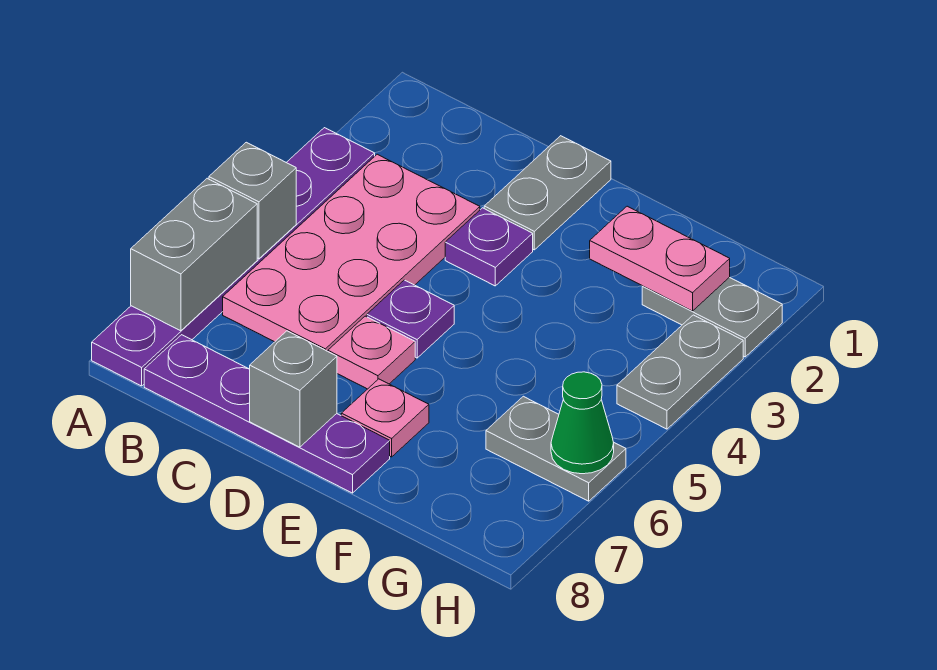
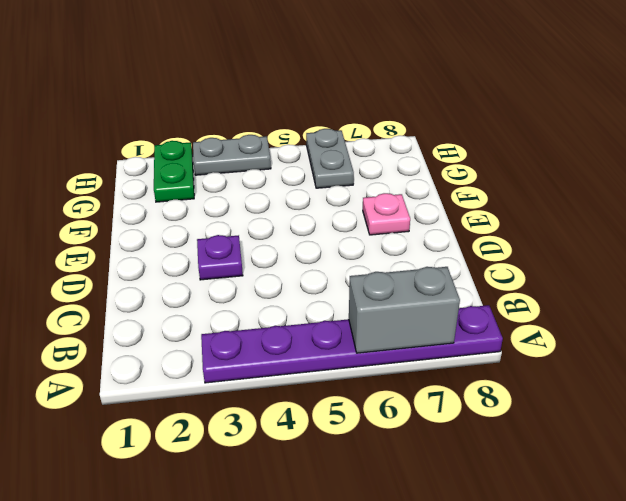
green plate G2:H2 level 1 -> grey plate G2:H2 level 1
none -> pink plate B3:C6 level 1
none -> purple plate B8:E8 level 1
none -> grey plate D1:D2 level 1

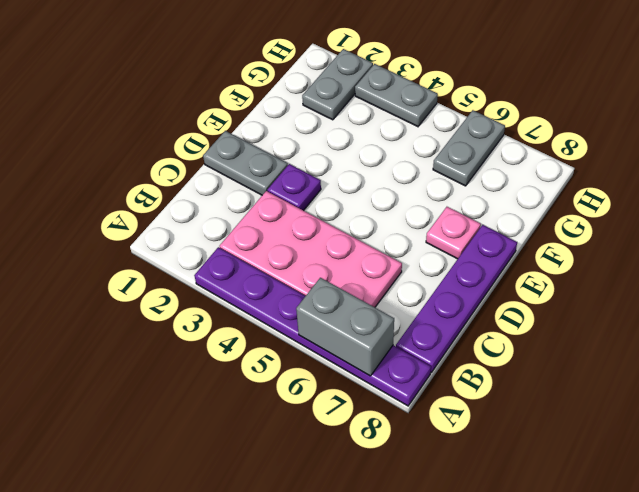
none -> purple plate D5 level 1
none -> pink plate D6 level 1
none -> grey brick A5 level 2

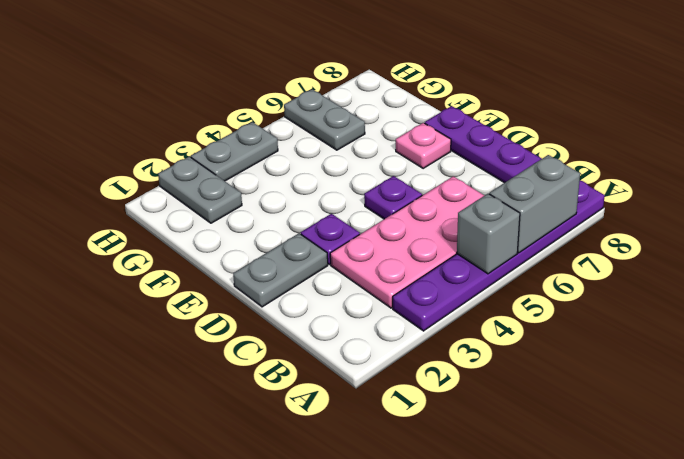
none -> pink plate D6 level 1
none -> grey brick D8 level 2
none -> pink plate F2:G2 level 2

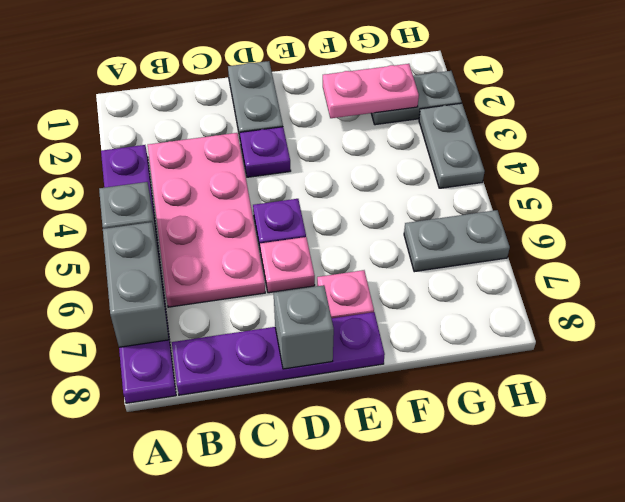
none -> green cone H6 level 2

